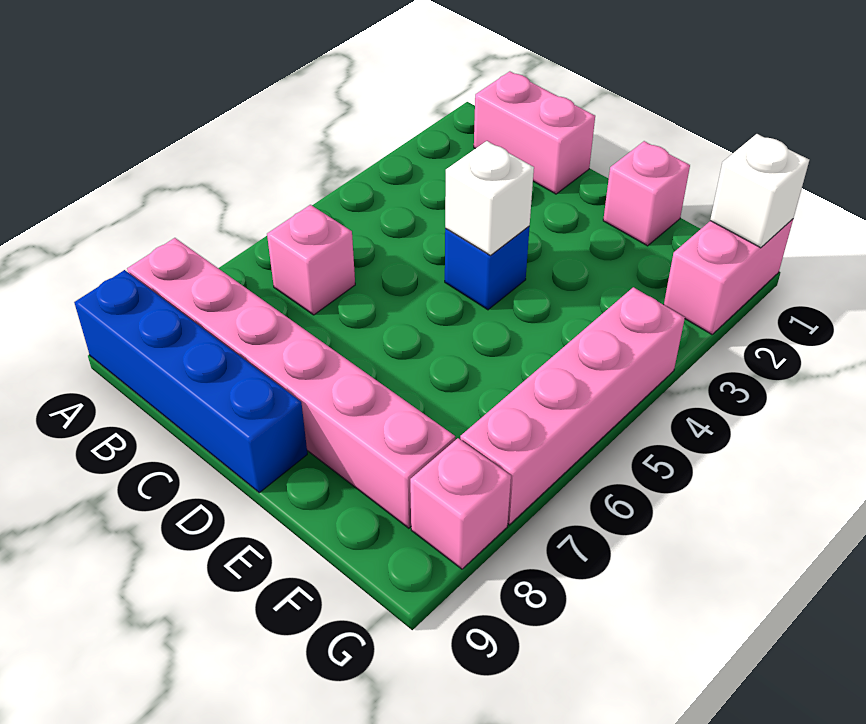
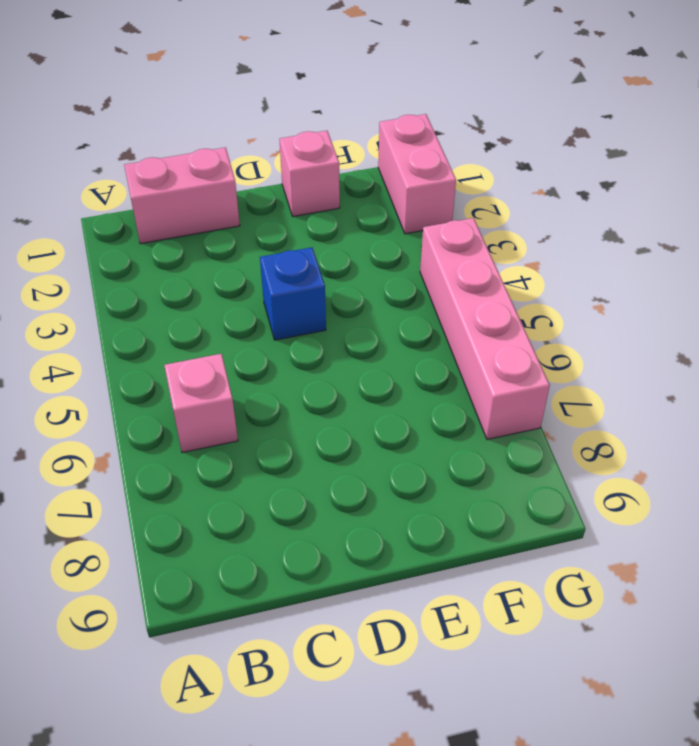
none -> pink brick A8:F8 level 1
none -> blue brick A9:D9 level 1

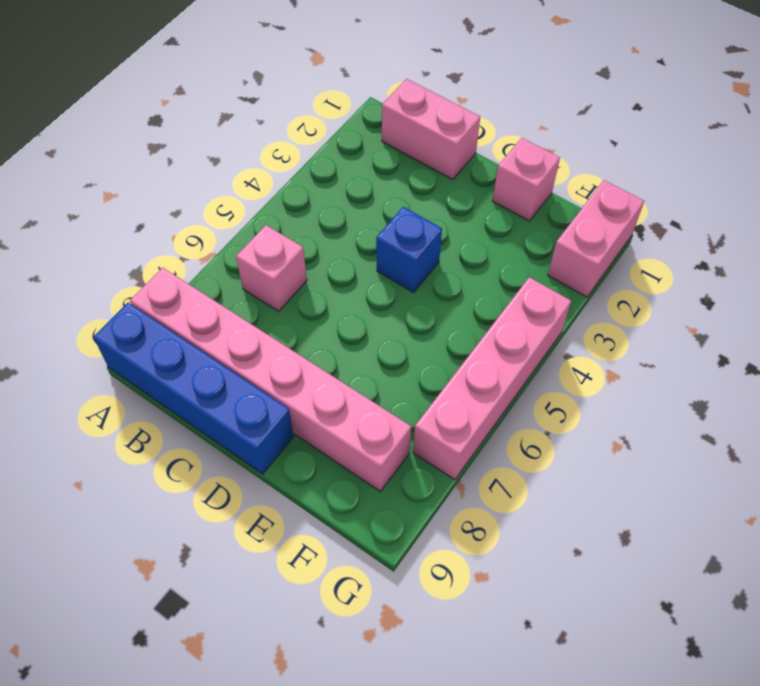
none -> pink brick G8 level 1
none -> white brick D4 level 2

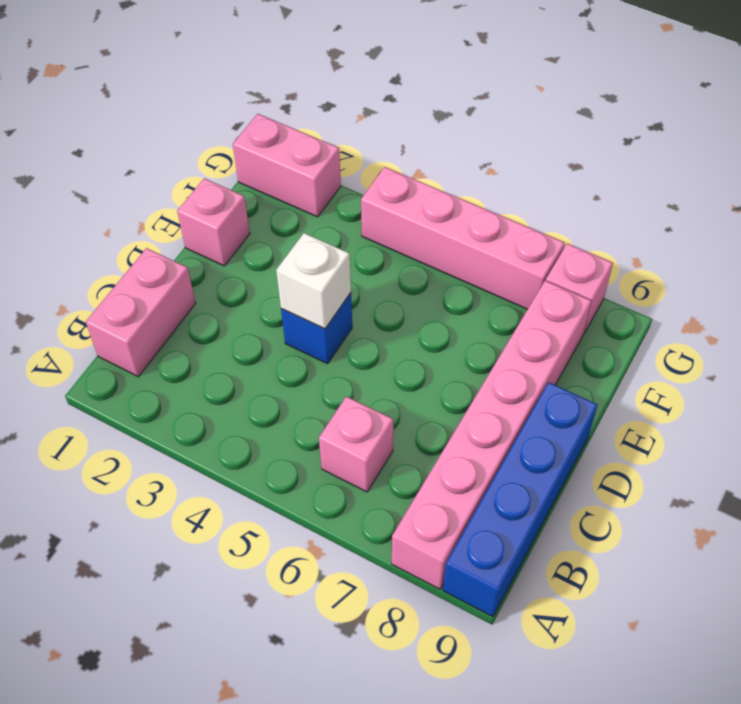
none -> white brick G1 level 2

